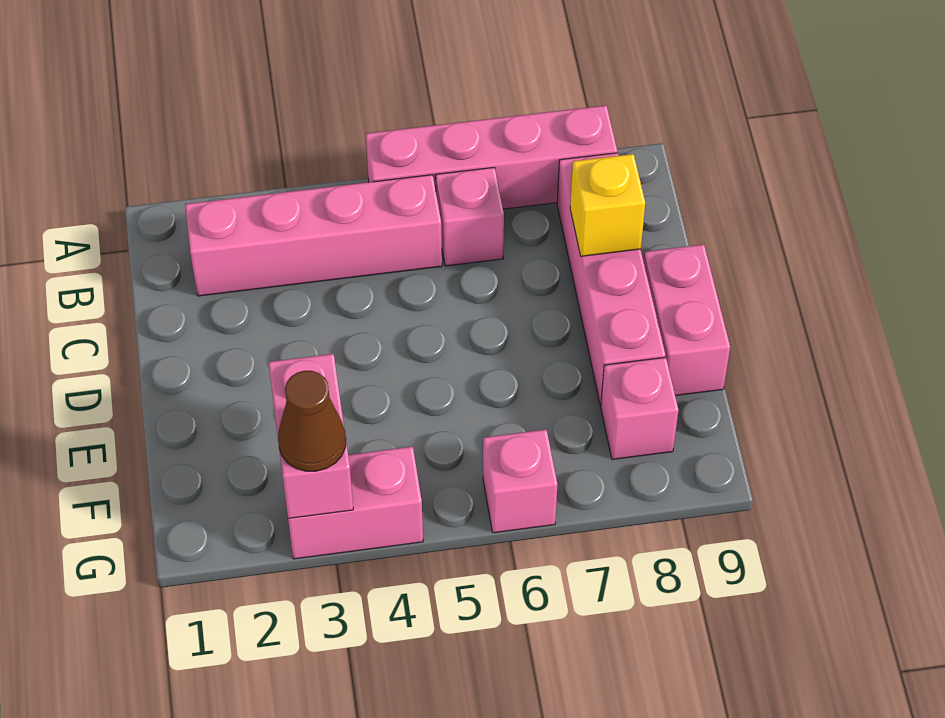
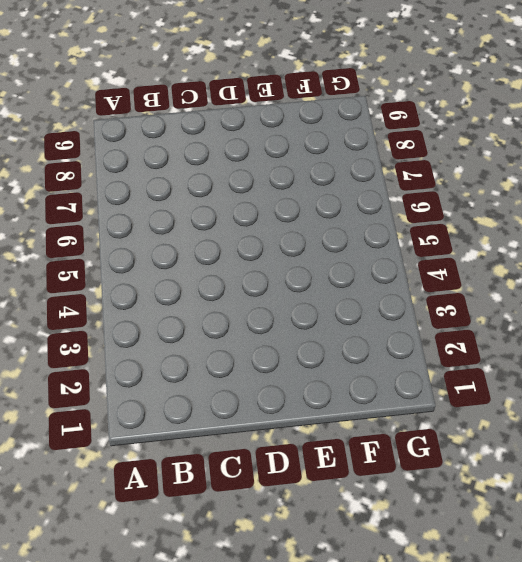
none -> pink brick A5:A8 level 1
none -> pink brick B2:B5 level 1

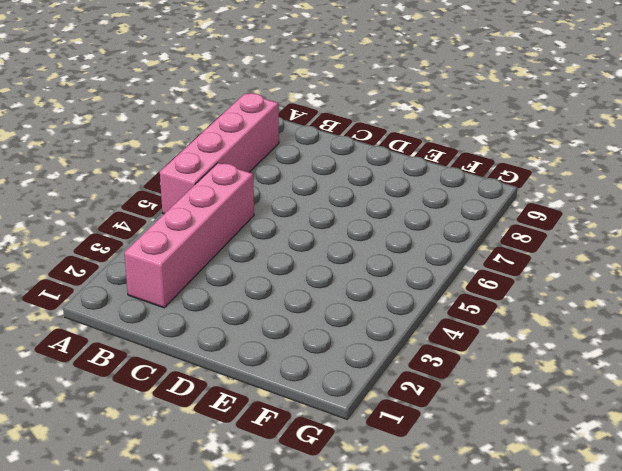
none -> pink brick B6 level 1
none -> pink brick B8:E8 level 1

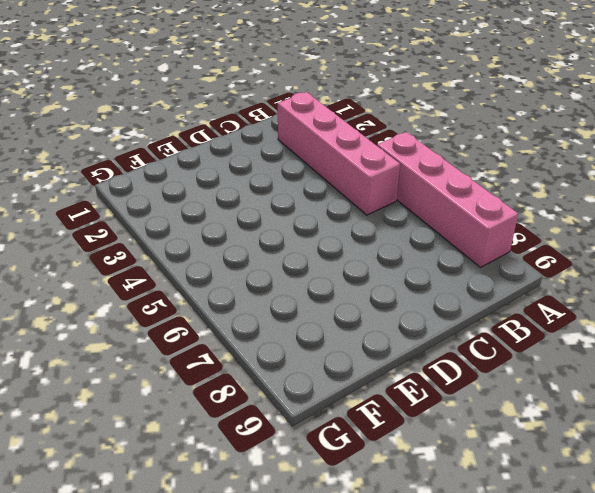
none -> pink brick B6 level 1
none -> pink brick B8:E8 level 1

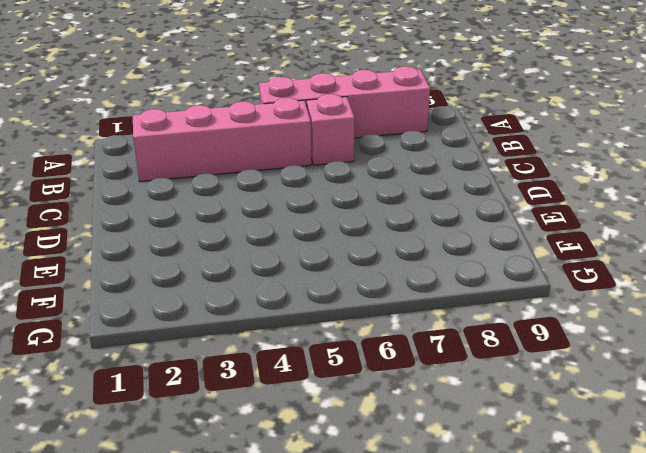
none -> pink brick B8:E8 level 1
none -> pink brick D9:E9 level 1

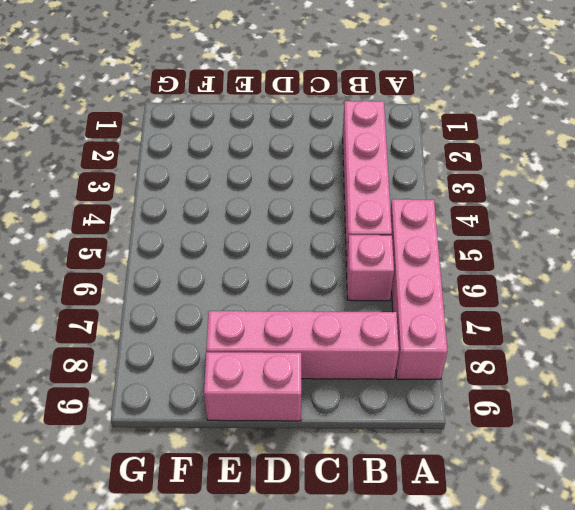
none -> pink brick F8 level 1
none -> pink brick G3:G4 level 1

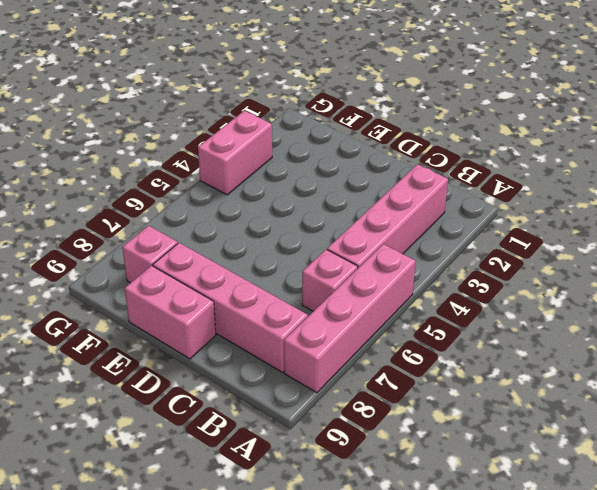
none -> pink brick G6 level 1
none -> yellow brick C8 level 2

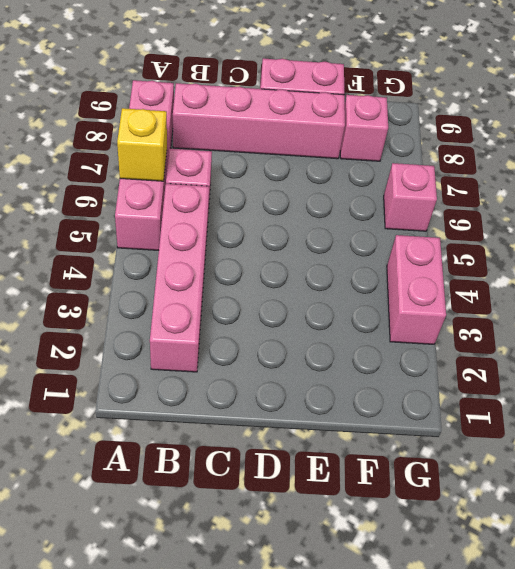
yellow brick A6 level 2 -> yellow brick C8 level 2
none -> pink brick F3:G3 level 2
none -> brown cone G3 level 3

